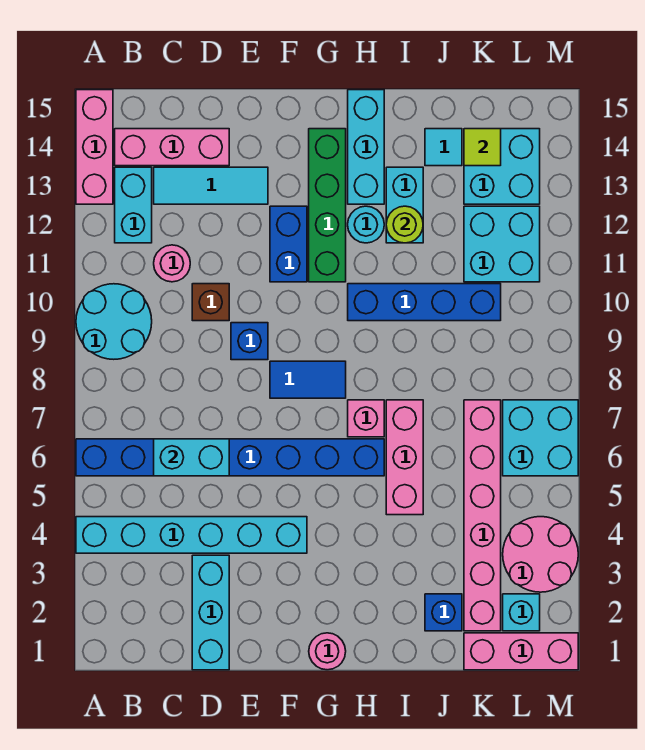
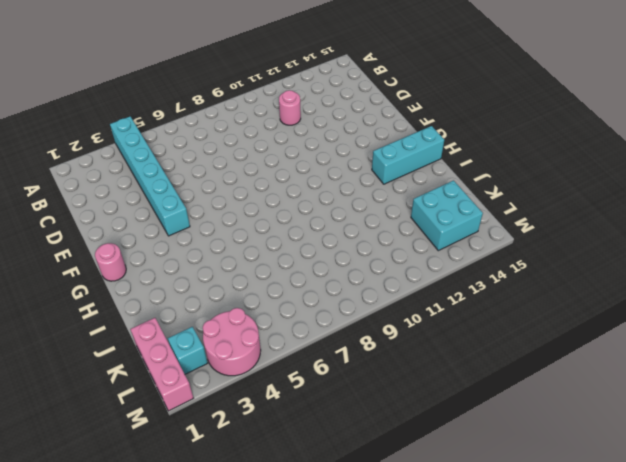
none -> blue brick A6:H6 level 1
none -> cyan round brick A9:B10 level 1
none -> pink brick A13:A15 level 1
none -> cyan brick B12:B13 level 1

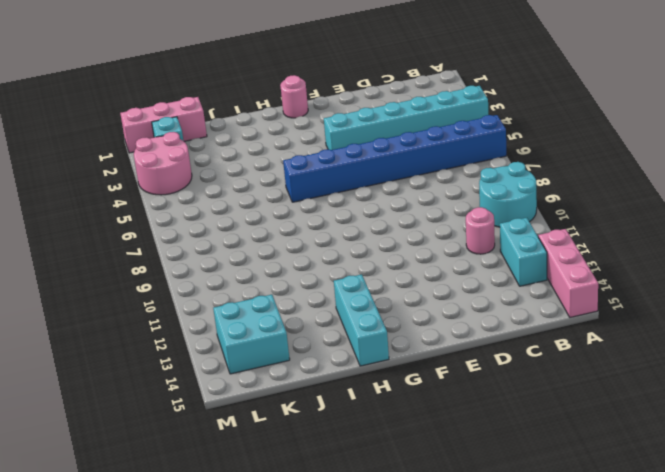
none -> pink brick B14:D14 level 1
none -> cyan tile C13:E13 level 1
none -> cyan brick D1:D3 level 1
none -> brown brick D10 level 1

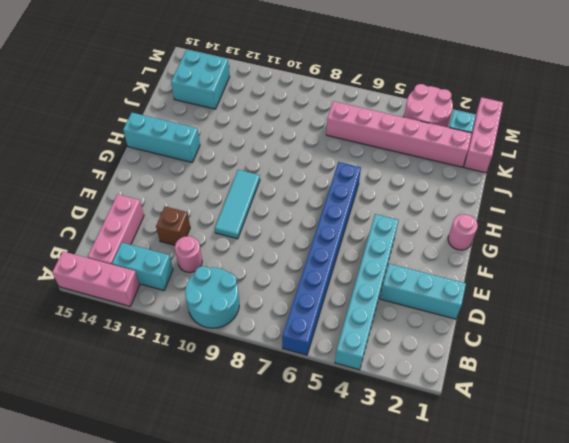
brown brick D12 level 1 -> brown brick D10 level 1
cyan tile E10:G10 level 1 -> cyan tile C13:E13 level 1
none -> blue brick E9 level 1
none -> blue tile F8:G8 level 1
none -> blue brick F11:F12 level 1
none -> green brick G11:G14 level 1

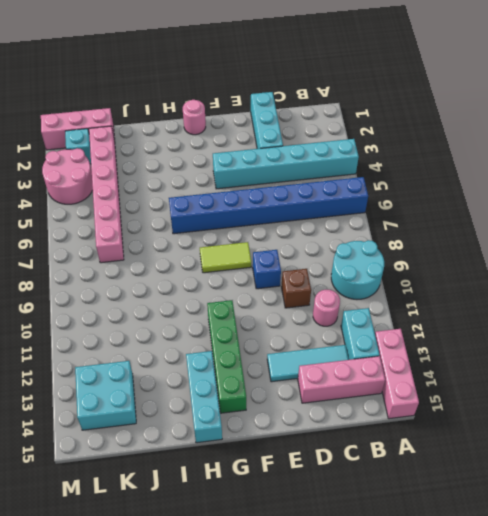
lime tile F8:G8 level 1 -> blue tile F8:G8 level 1
none -> blue brick F11:F12 level 1
none -> pink brick H7 level 1
none -> blue brick H10:K10 level 1
none -> cyan round brick H12 level 1

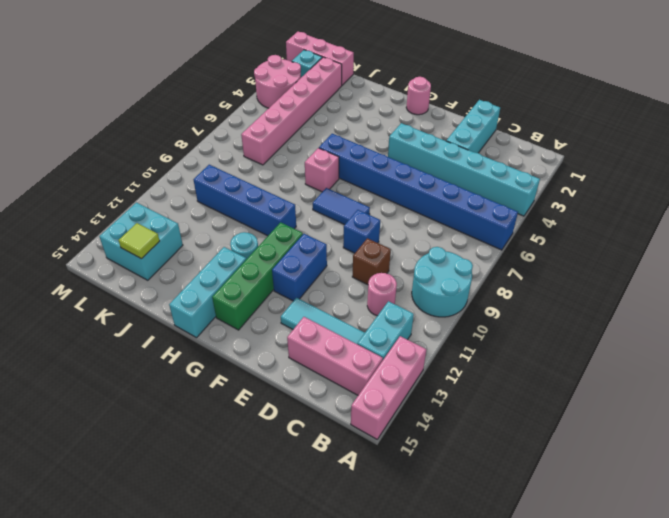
none -> pink brick I5:I7 level 1
none -> cyan brick I12:I13 level 1
none -> blue brick J2 level 1
none -> cyan tile J14 level 1

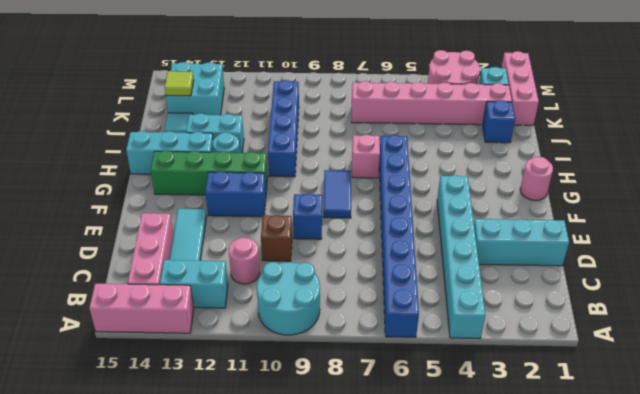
none -> pink brick I5:I7 level 1
none -> cyan brick K11:L12 level 1
none -> cyan brick L6:M7 level 1
none -> cyan brick C6:D6 level 2

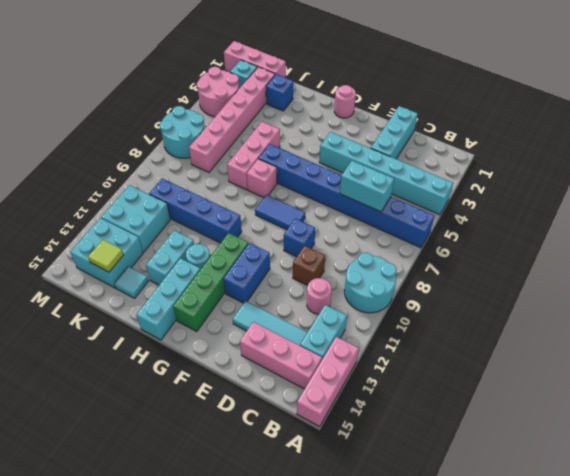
cyan round brick L6:M7 level 1 -> cyan brick L6:M7 level 1
none -> lime round brick I12 level 2

